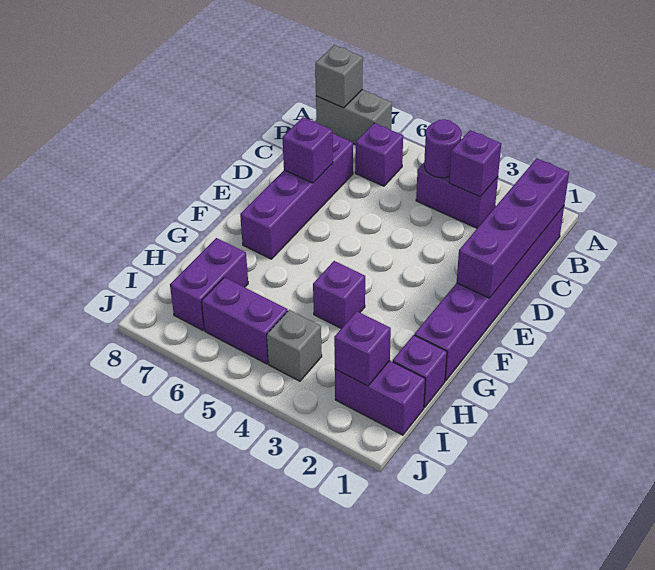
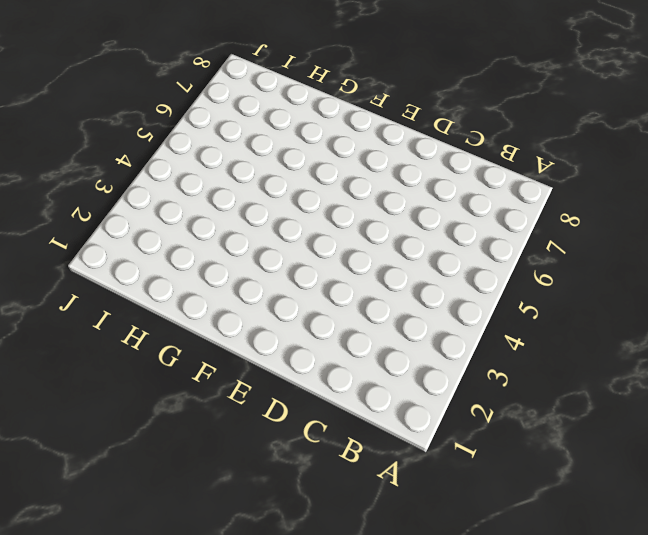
none -> grey brick A7:A8 level 1
none -> purple brick B1:G1 level 1
none -> purple brick B3:B4 level 1

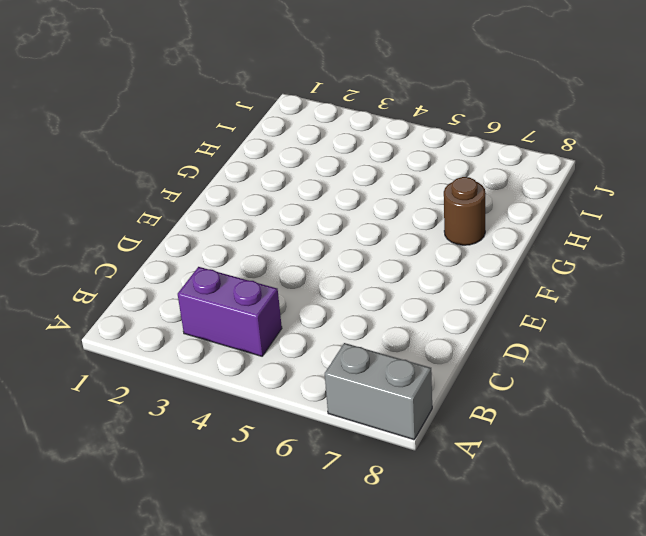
brown round brick G7 level 1 -> none
none -> purple brick B1:G1 level 1
none -> purple brick B6 level 1
none -> purple brick C7:F7 level 1

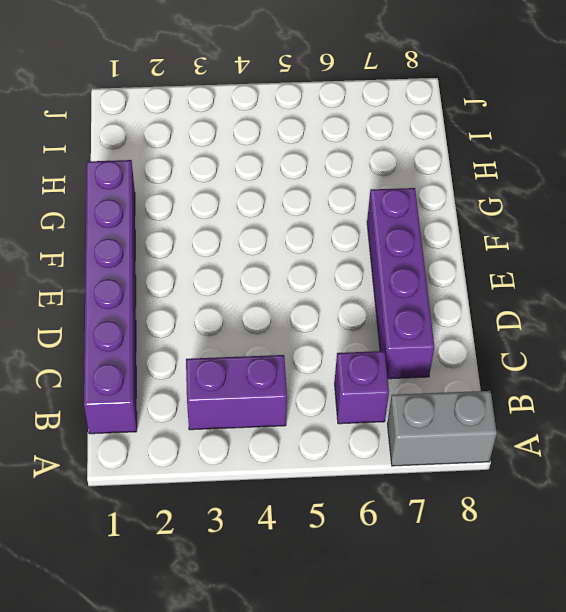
none -> purple brick G4 level 1
none -> purple brick H1 level 1
none -> purple brick H7:I7 level 1

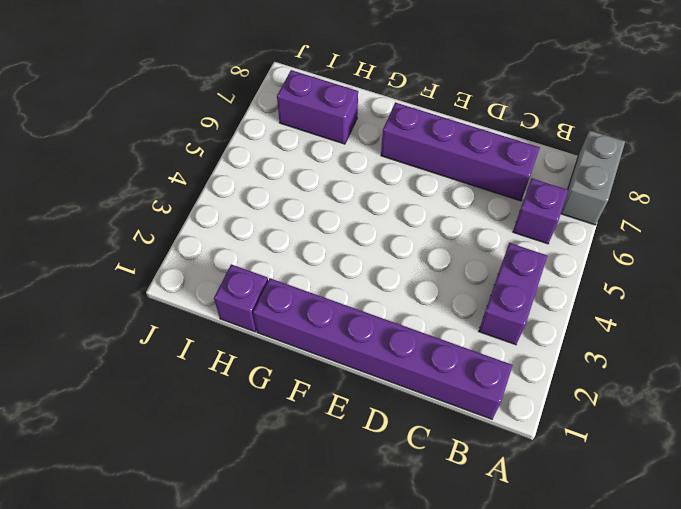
none -> purple brick G4 level 1
none -> purple brick I1:I2 level 1
none -> grey brick I4 level 1

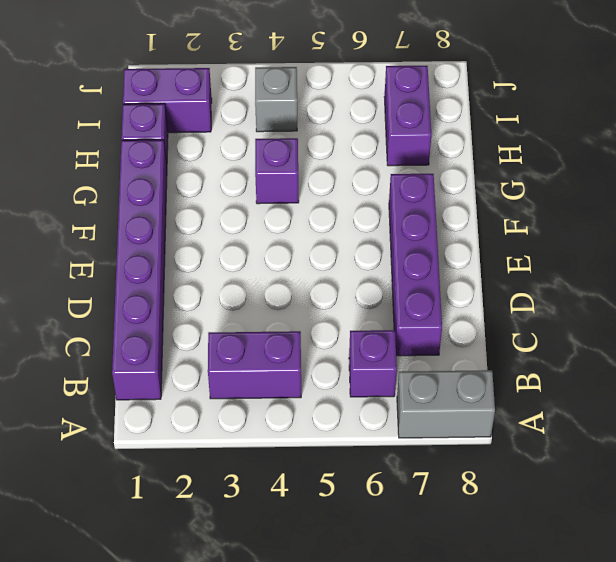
none -> purple brick I5:I6 level 1
none -> grey brick A8 level 2
none -> purple brick B1:E1 level 2

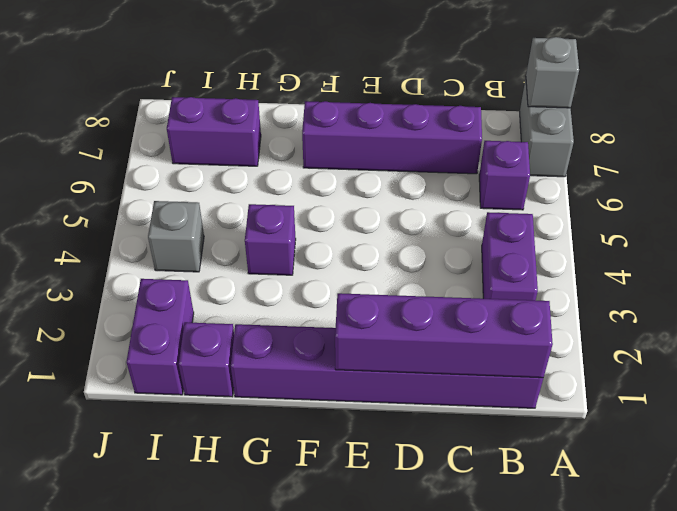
none -> purple brick I5:I6 level 1
none -> purple brick B3 level 2
none -> purple round brick B4 level 2

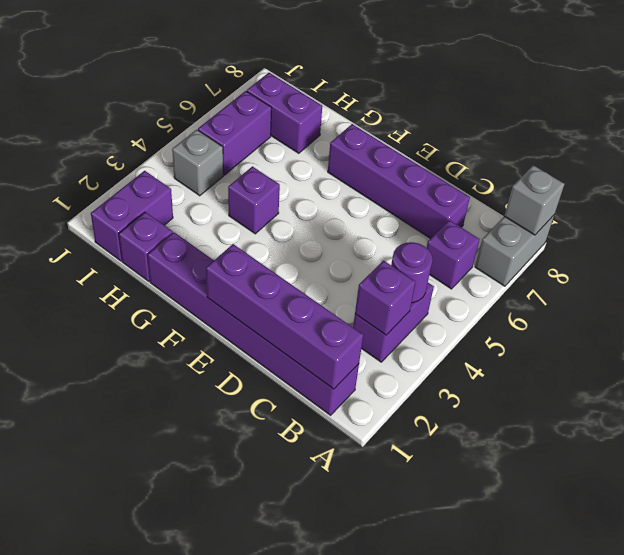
none -> purple brick D7 level 2
none -> purple brick I2 level 2

